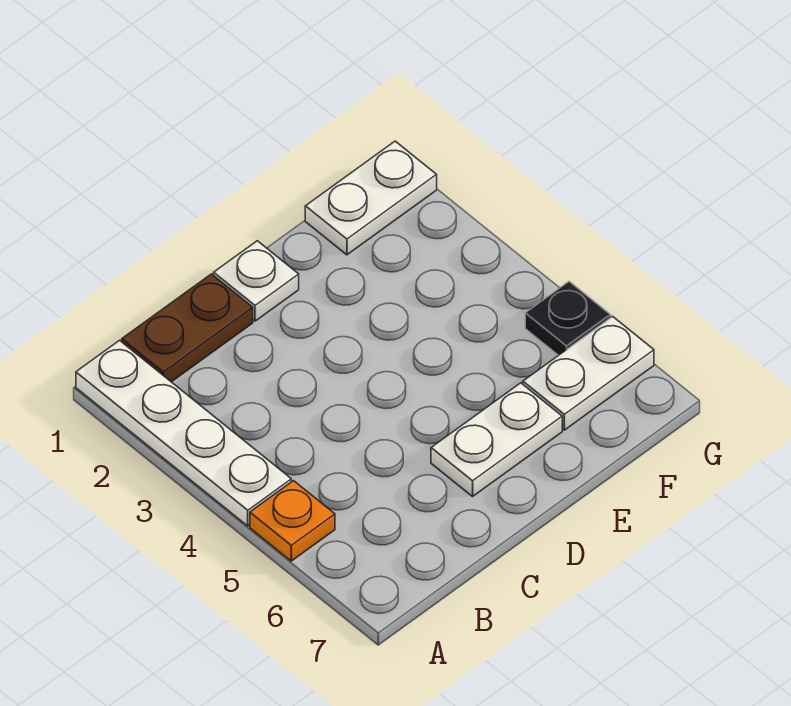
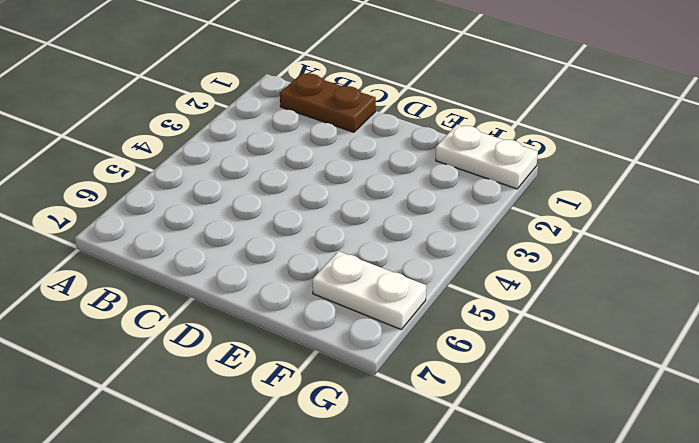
none -> white plate A1:A4 level 1
none -> orange plate A5 level 1

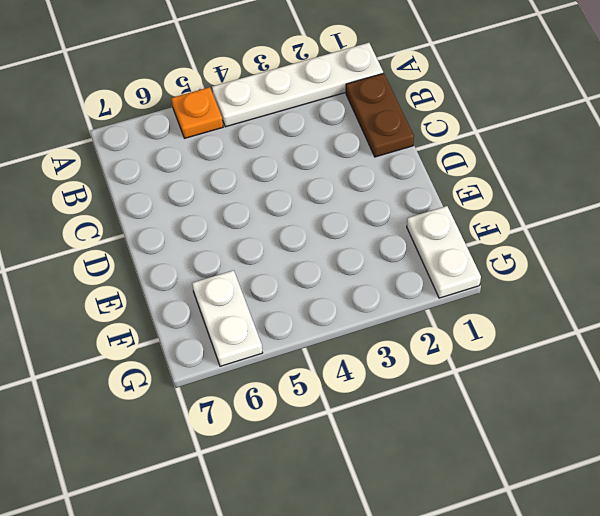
none -> white plate D1 level 1
none -> white plate D6:E6 level 1

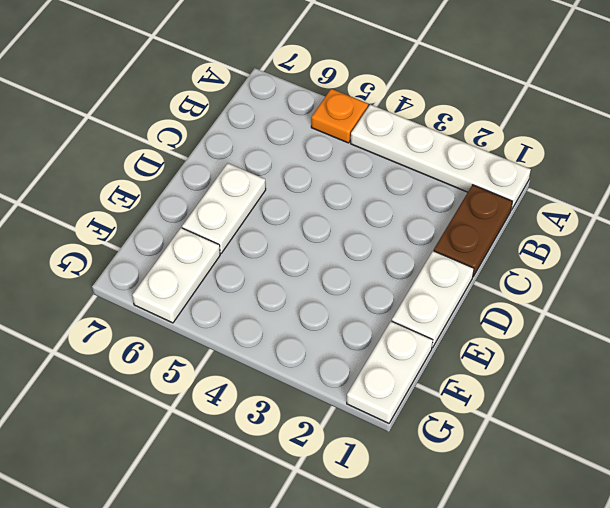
white plate D1:E1 level 1 -> white plate D1 level 1
none -> black plate G5 level 1

